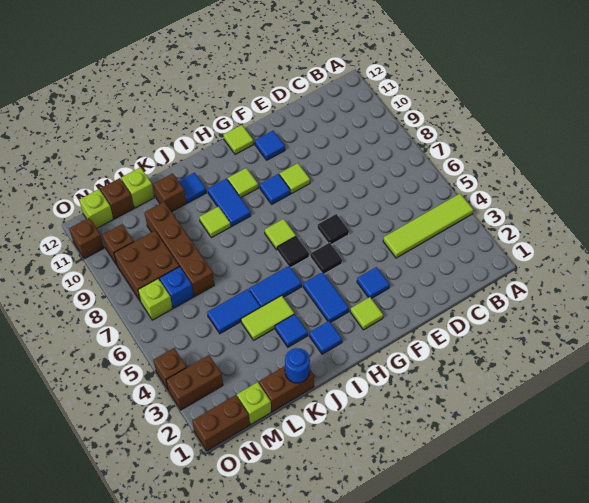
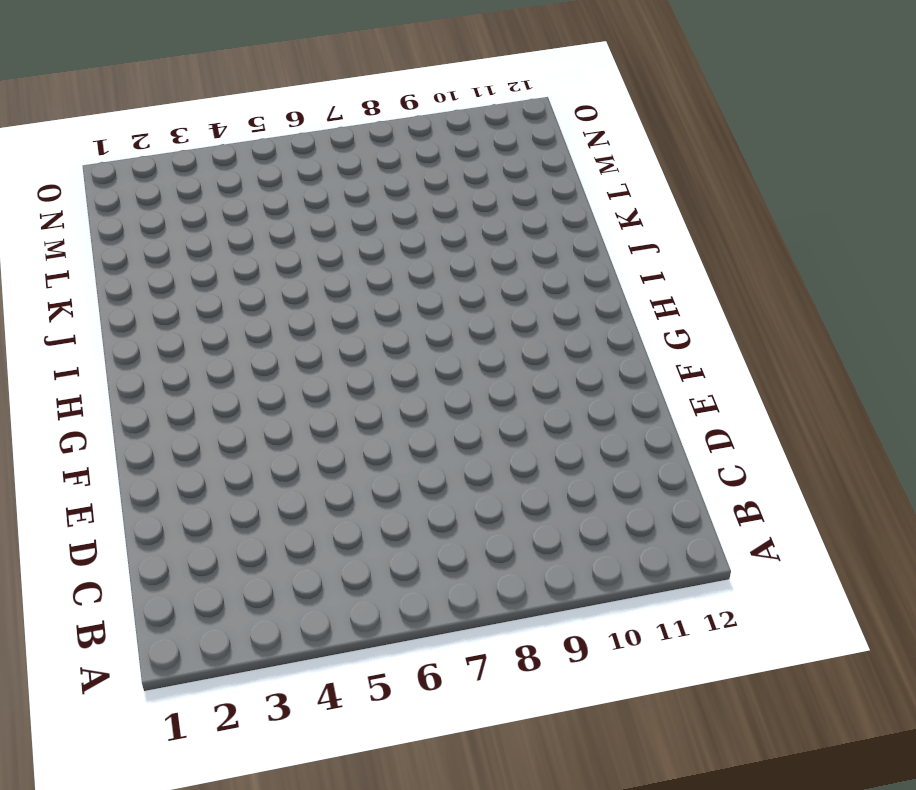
none -> lime tile A4:D4 level 1
none -> blue tile F3 level 1
none -> black tile F6 level 1
none -> lime tile F9 level 1

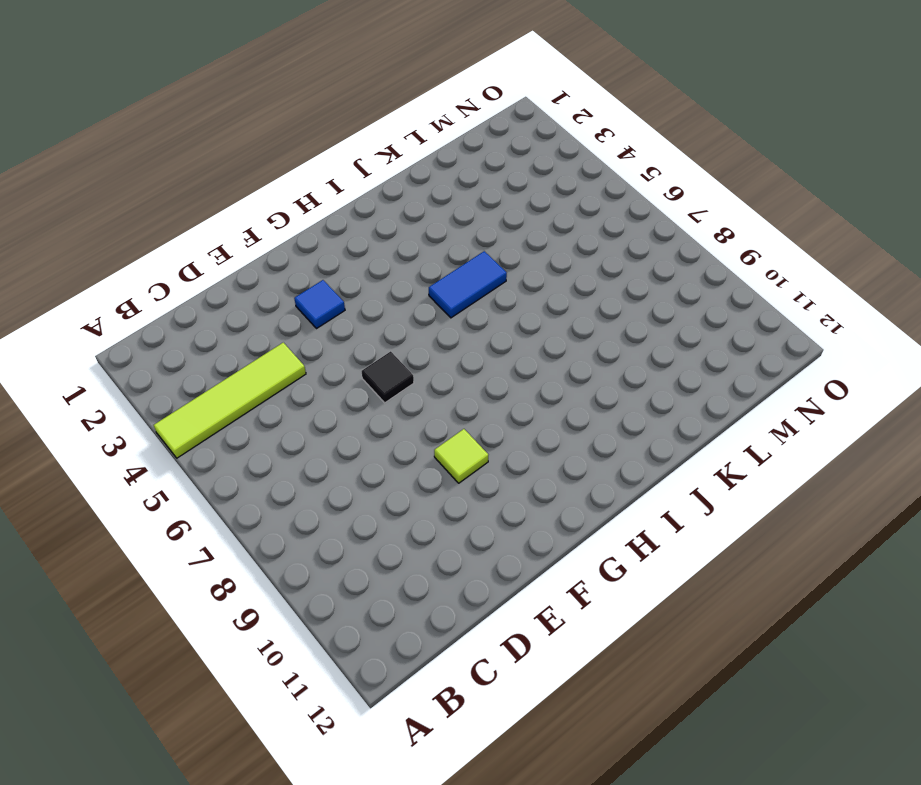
none -> blue tile F11 level 1
none -> lime tile G2 level 1
none -> black tile G5 level 1
none -> blue tile G9 level 1

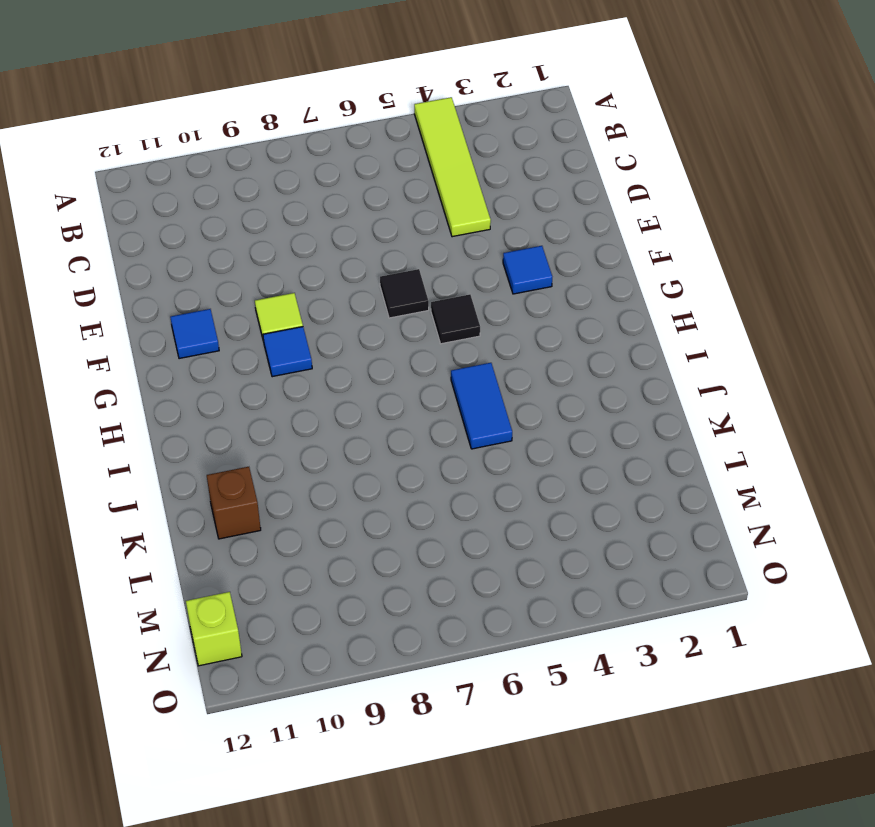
none -> lime tile G2 level 1
none -> lime tile G12 level 1
none -> blue tile H3:H4 level 1
none -> black tile H6 level 1

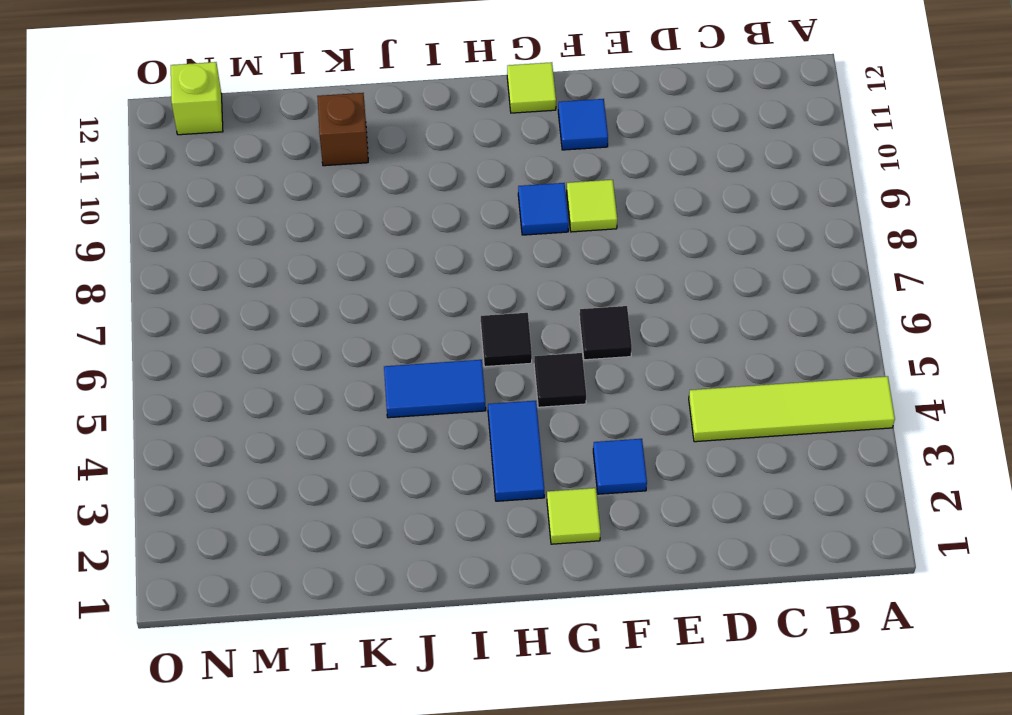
none -> lime tile H7 level 1
none -> lime tile H10 level 1
none -> blue tile I2 level 1
none -> blue tile I9:I10 level 1

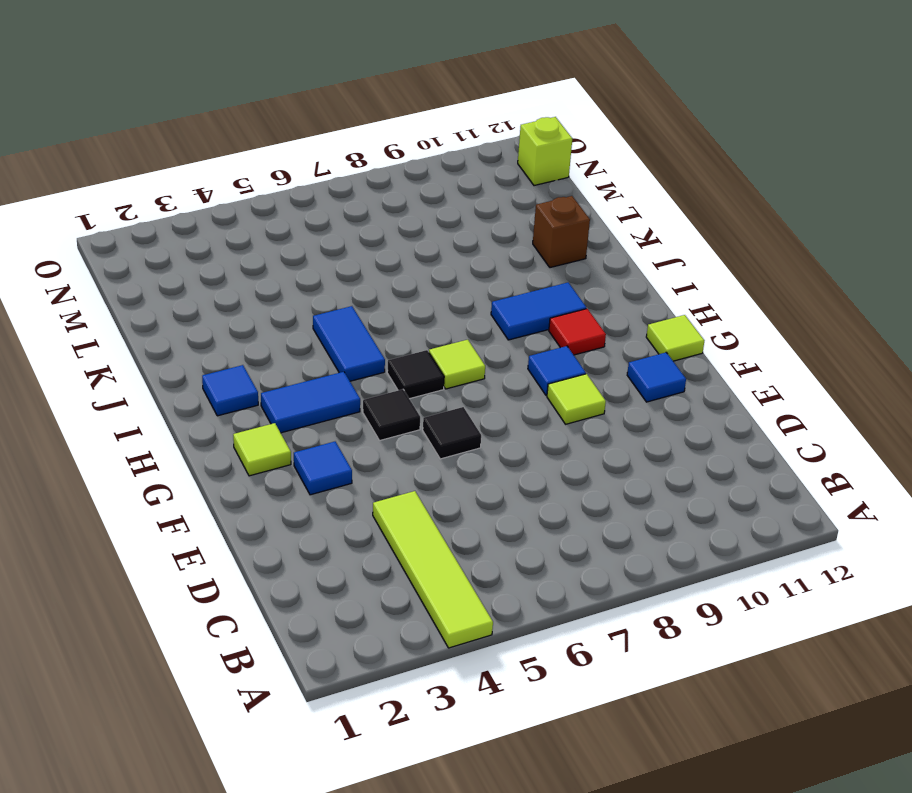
red tile H10 level 1 -> lime tile H10 level 1
none -> blue tile J3 level 1
none -> lime tile J4:K4 level 1
none -> lime tile J9 level 1
none -> blue tile J11 level 1

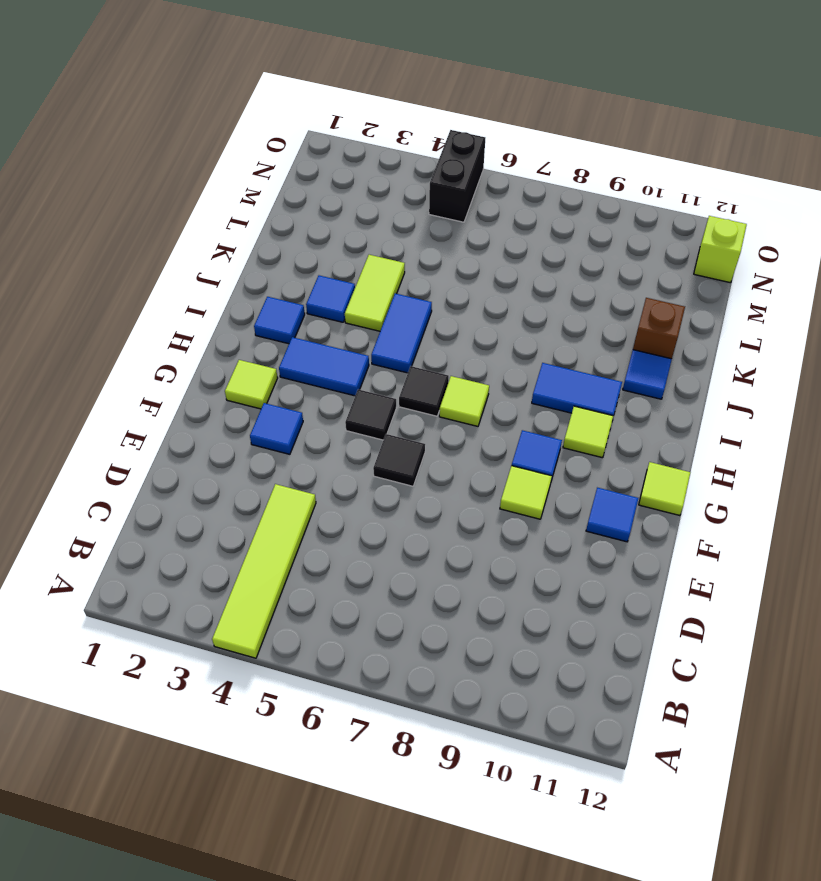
black brick N5:O5 level 1 -> none
none -> lime tile J9 level 1
none -> brown brick K1:L1 level 1
none -> blue tile K5:L5 level 1
none -> brown brick L7:L10 level 1

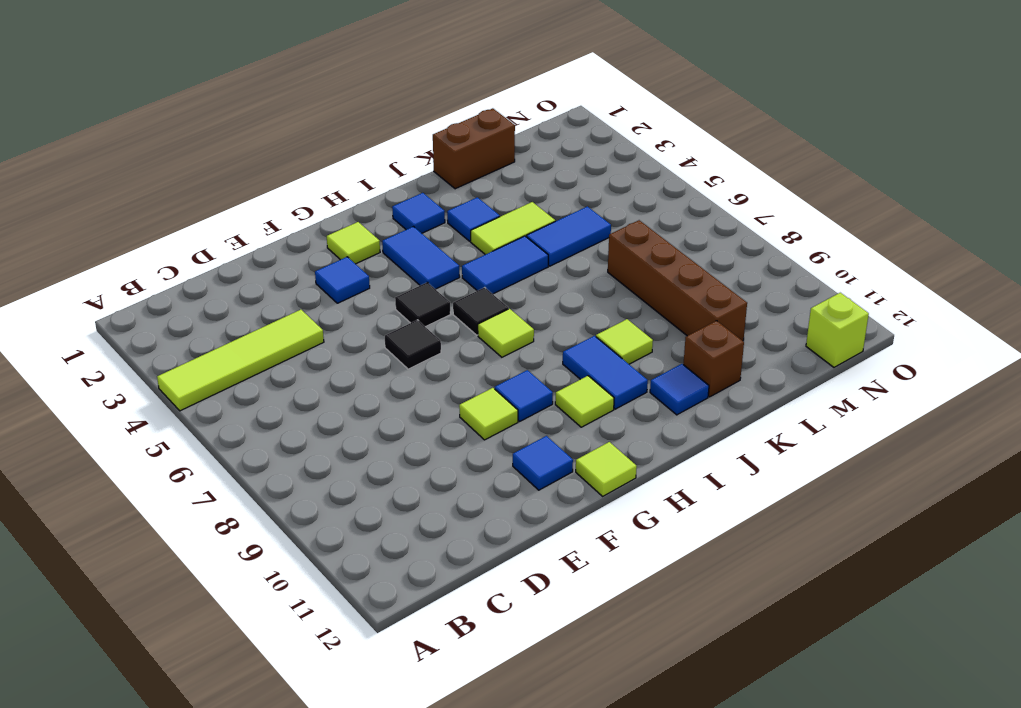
none -> lime brick L12 level 1
none -> lime brick M1 level 1
none -> blue brick M7 level 1
none -> brown brick M8:N9 level 1

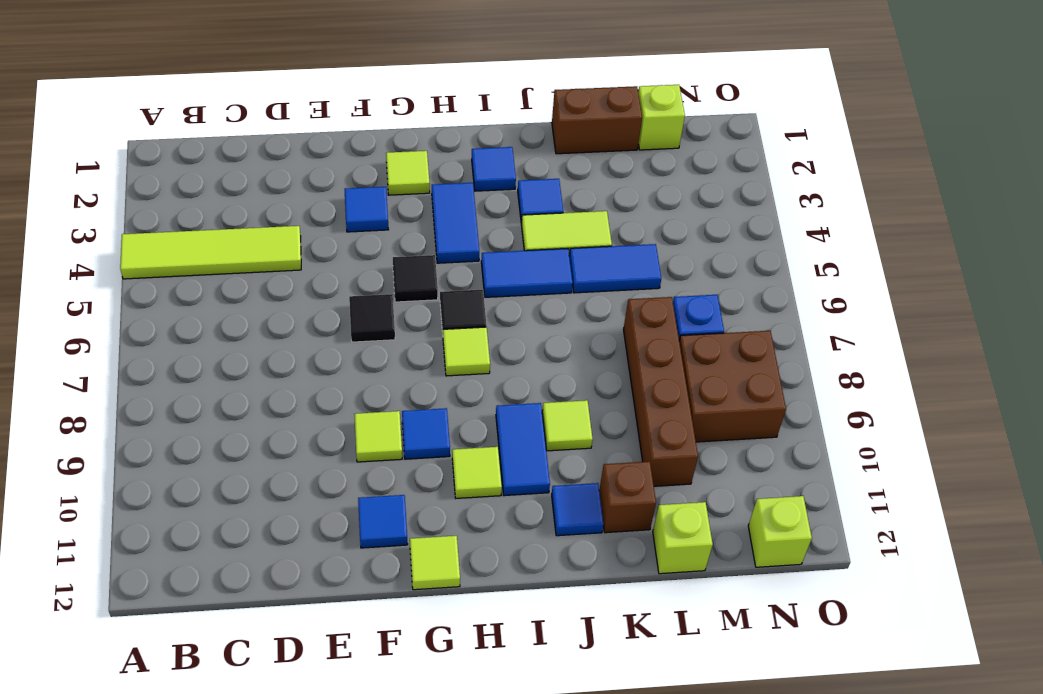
none -> brown brick M12 level 1
none -> brown brick N1:O1 level 1
none -> brown brick N3:O3 level 1
none -> lime brick N7 level 1

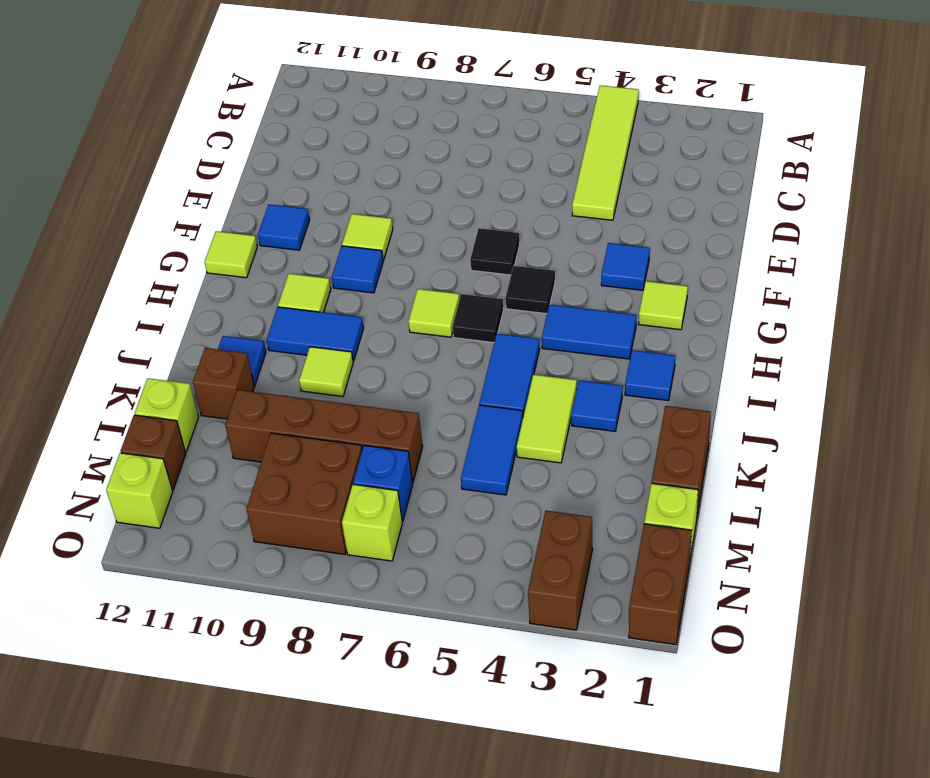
none -> brown brick N10 level 1
none -> brown brick O4 level 1
none -> brown brick O11 level 1
none -> blue round brick K1 level 2

